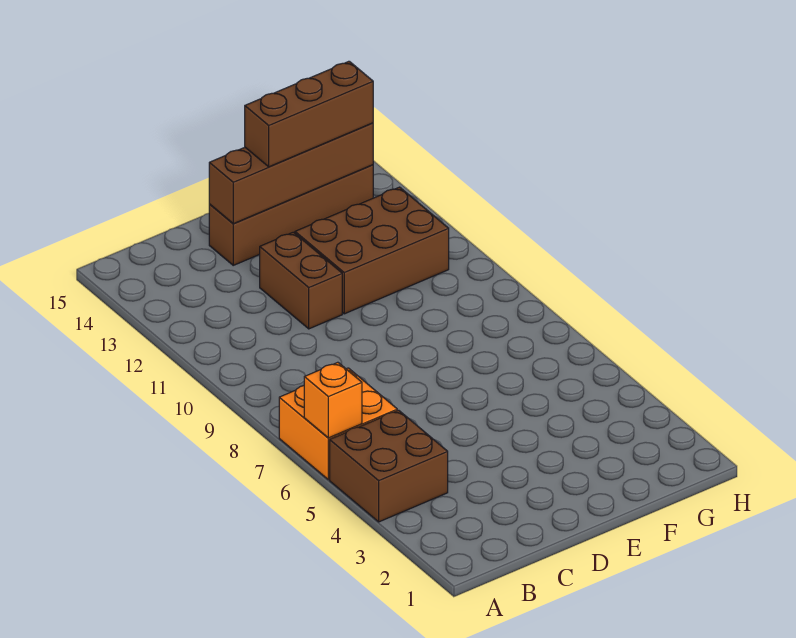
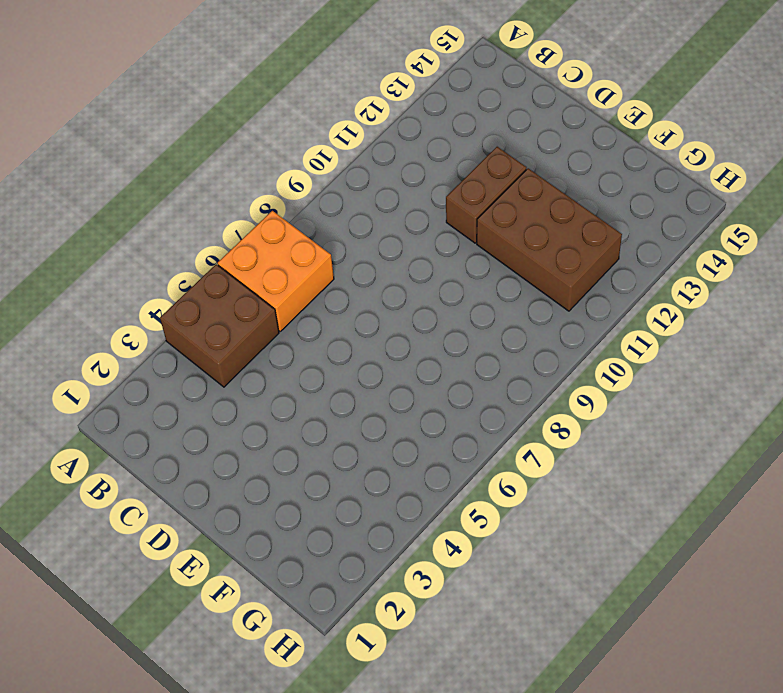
none -> brown brick D14:G14 level 1
none -> orange brick A6 level 2

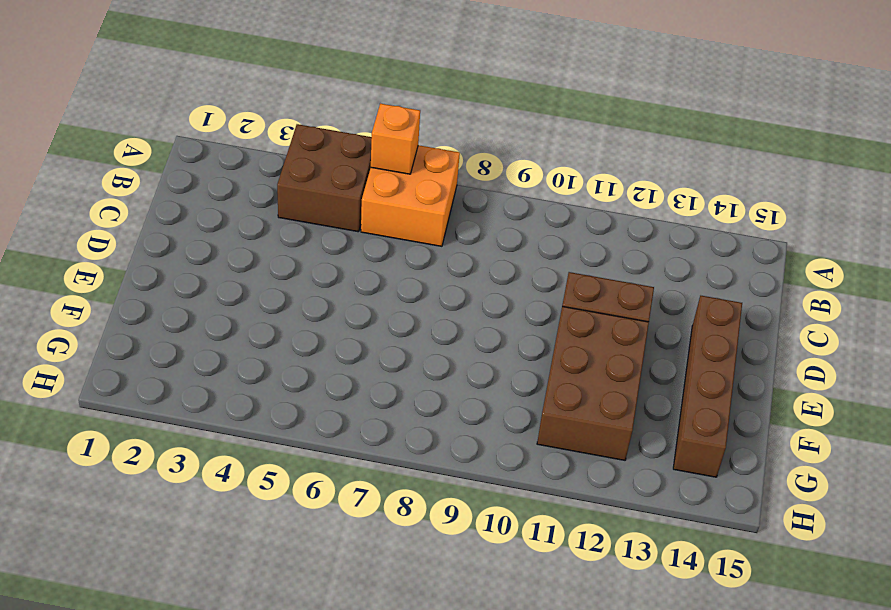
none -> brown brick D14:G14 level 2
none -> brown brick E14:G14 level 3

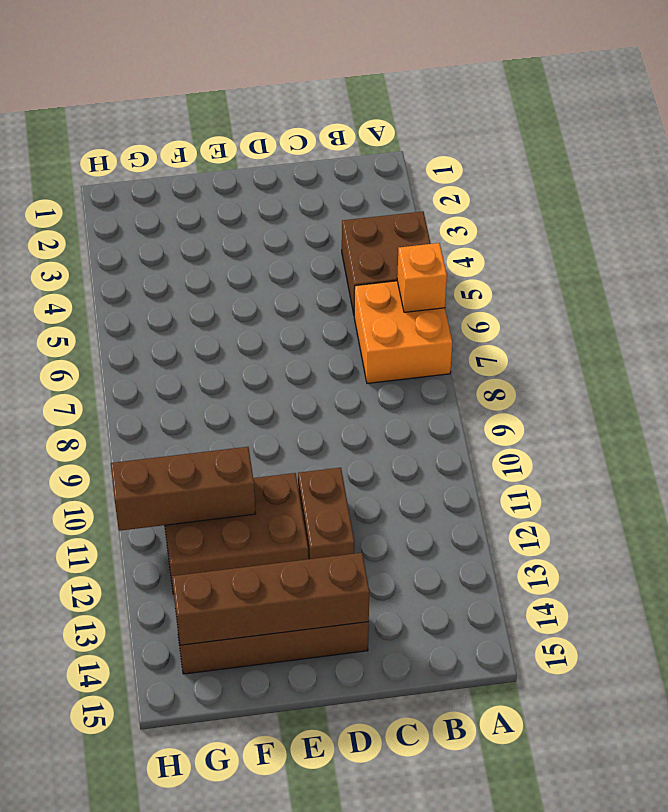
brown brick F11:H11 level 2 -> brown brick E14:G14 level 3

